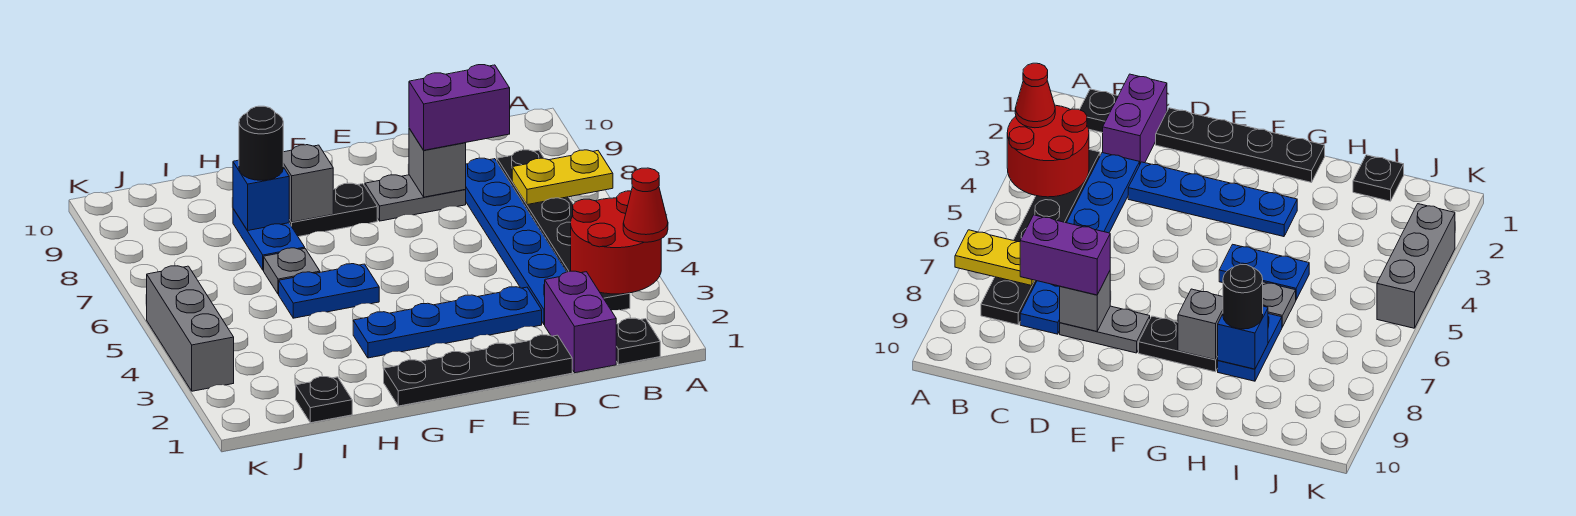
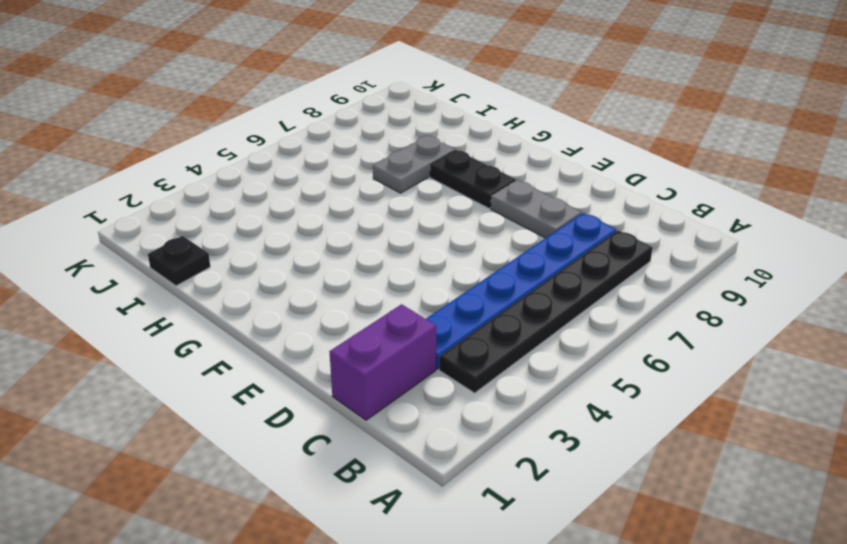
grey plate H7:H8 level 1 -> blue plate H7:H8 level 1
none -> black plate B1 level 1
none -> black plate D1:G1 level 1
none -> blue plate D3:G3 level 1

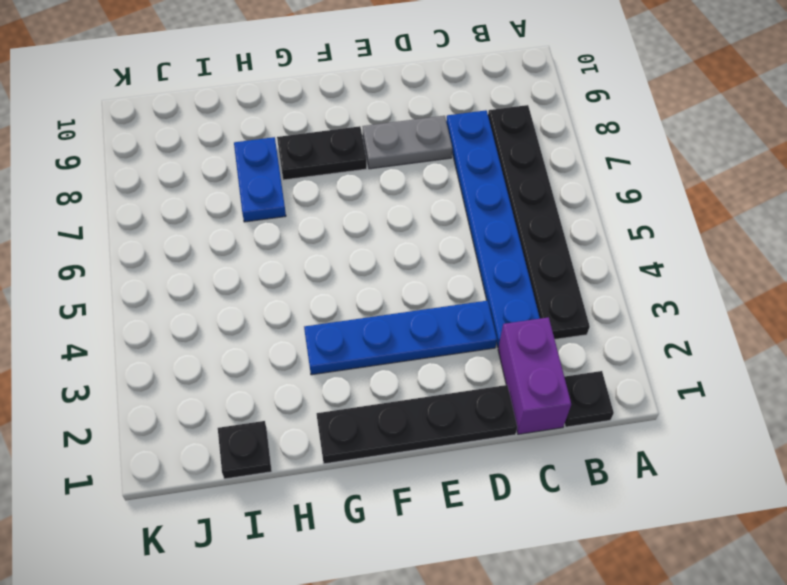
none -> blue plate G5:H5 level 1
none -> grey plate H6 level 1
none -> grey brick K3:K5 level 1

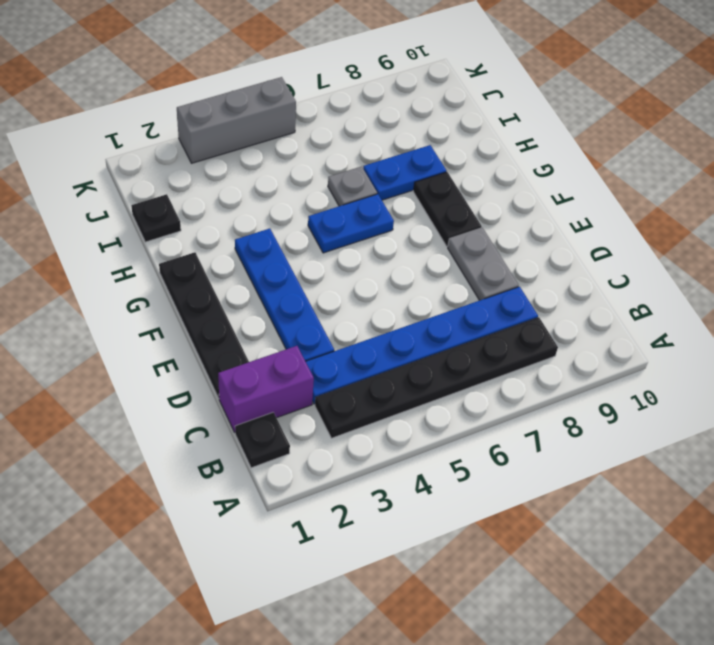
blue plate G5:G6 level 1 -> blue plate G5:H5 level 1
none -> red round brick A3:B4 level 2
none -> yellow plate A7:B7 level 2
none -> grey brick D8 level 2

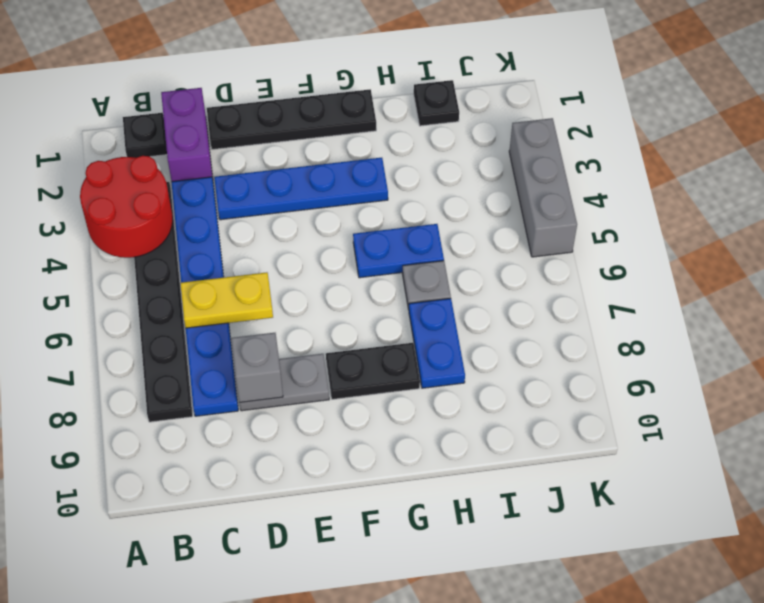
yellow plate C6:D6 level 2 -> yellow plate A7:B7 level 2
none -> grey brick G8 level 2
none -> blue brick H8 level 2
none -> red cone A3 level 3

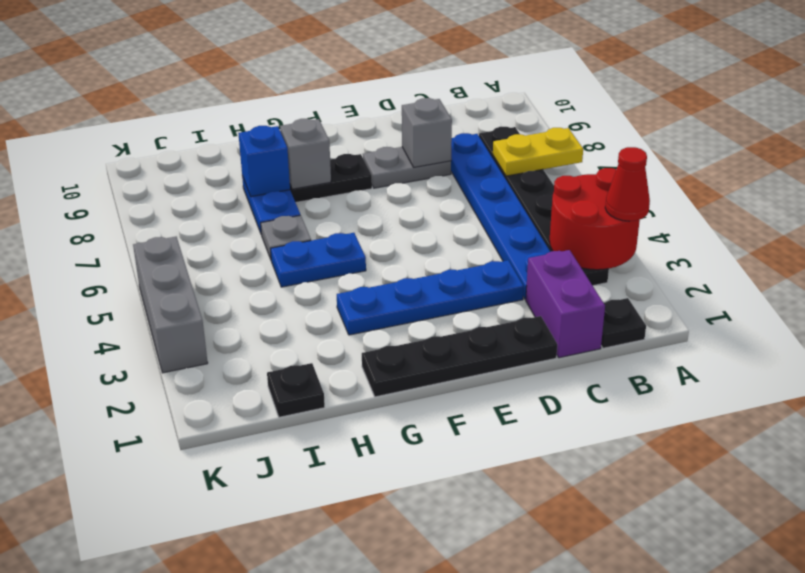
none -> purple brick C8:D8 level 3
none -> black round brick H8 level 3

